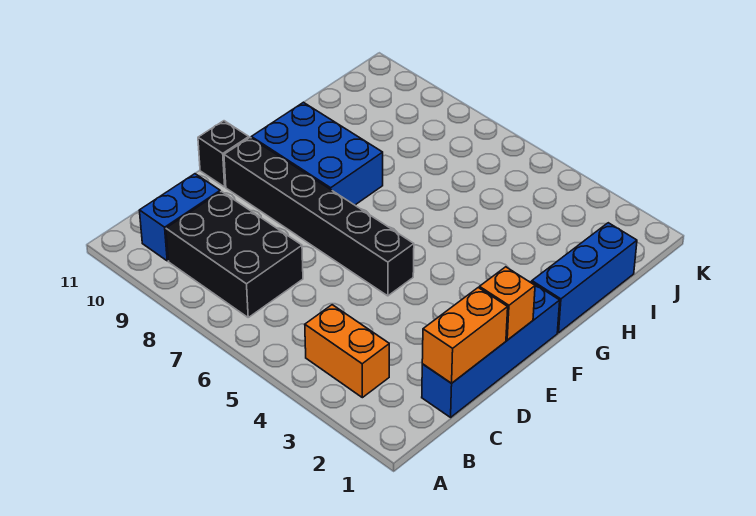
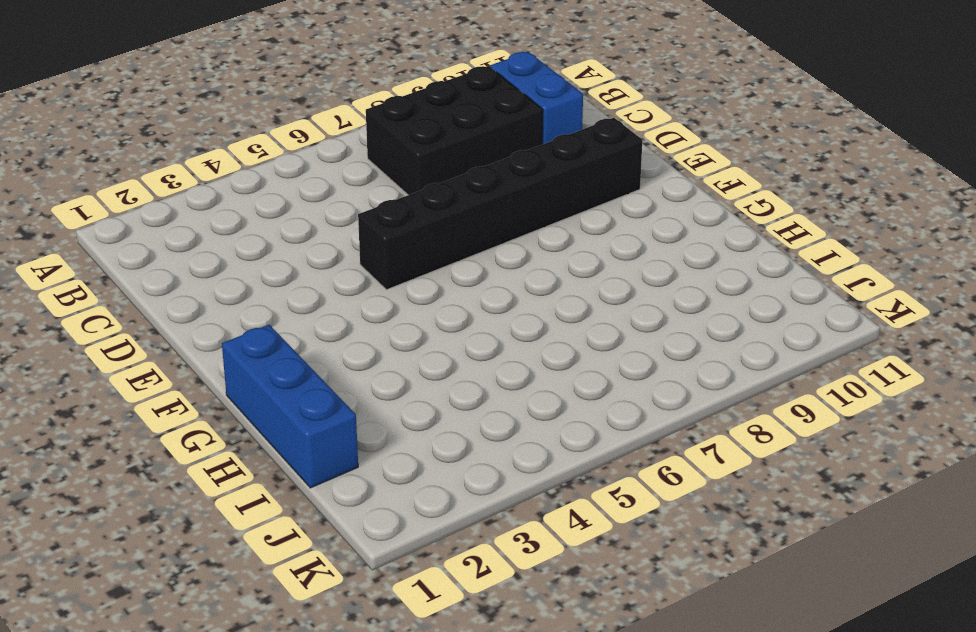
none -> orange brick B3:B4 level 1
none -> blue brick C1:F1 level 1

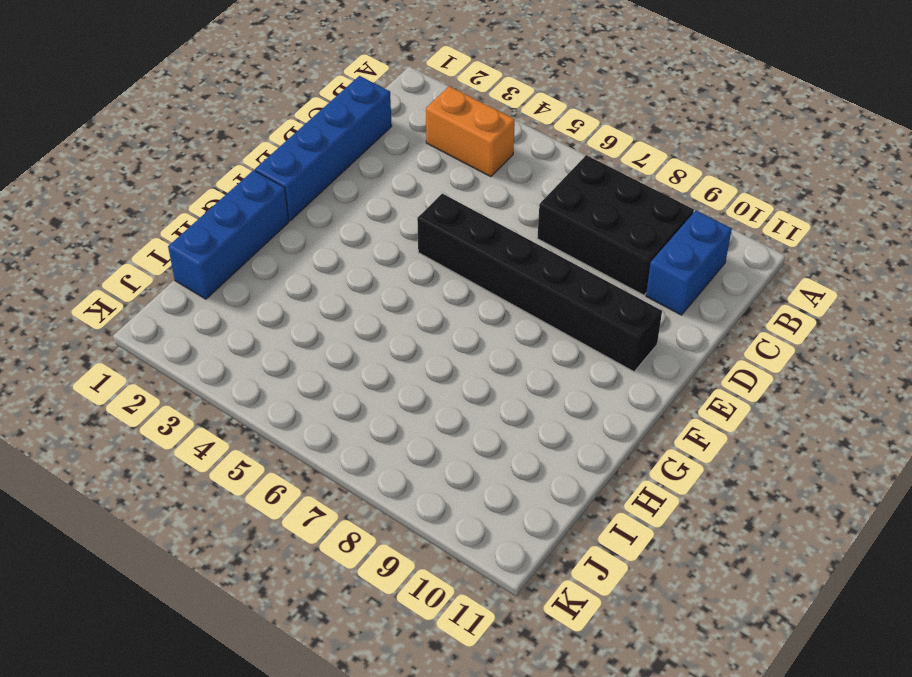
none -> black brick E11 level 1
none -> blue brick F8:G10 level 1

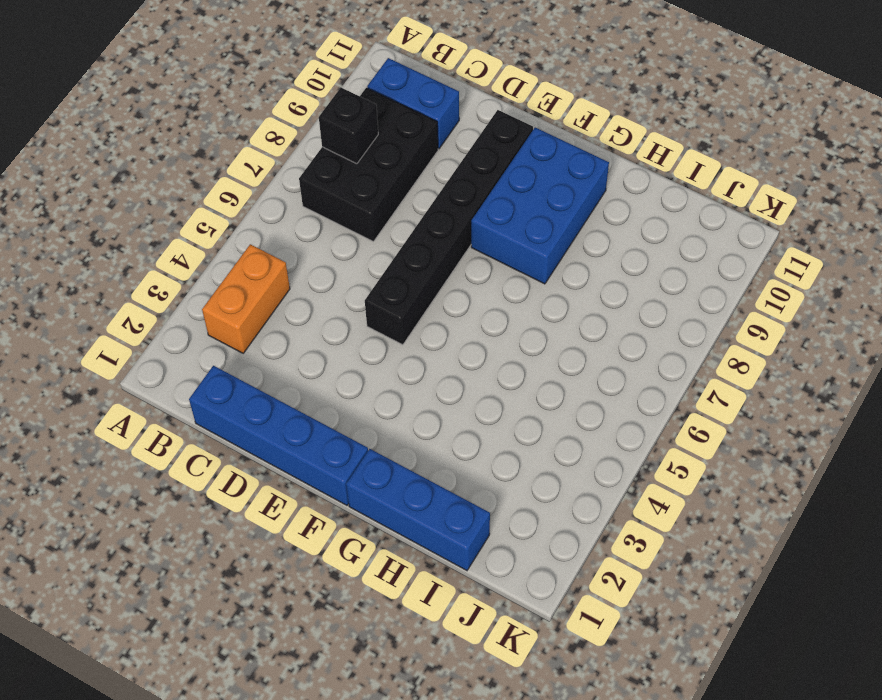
black brick B8 level 2 -> black brick E11 level 1
none -> orange brick C1:D1 level 2
none -> orange brick E1 level 2

